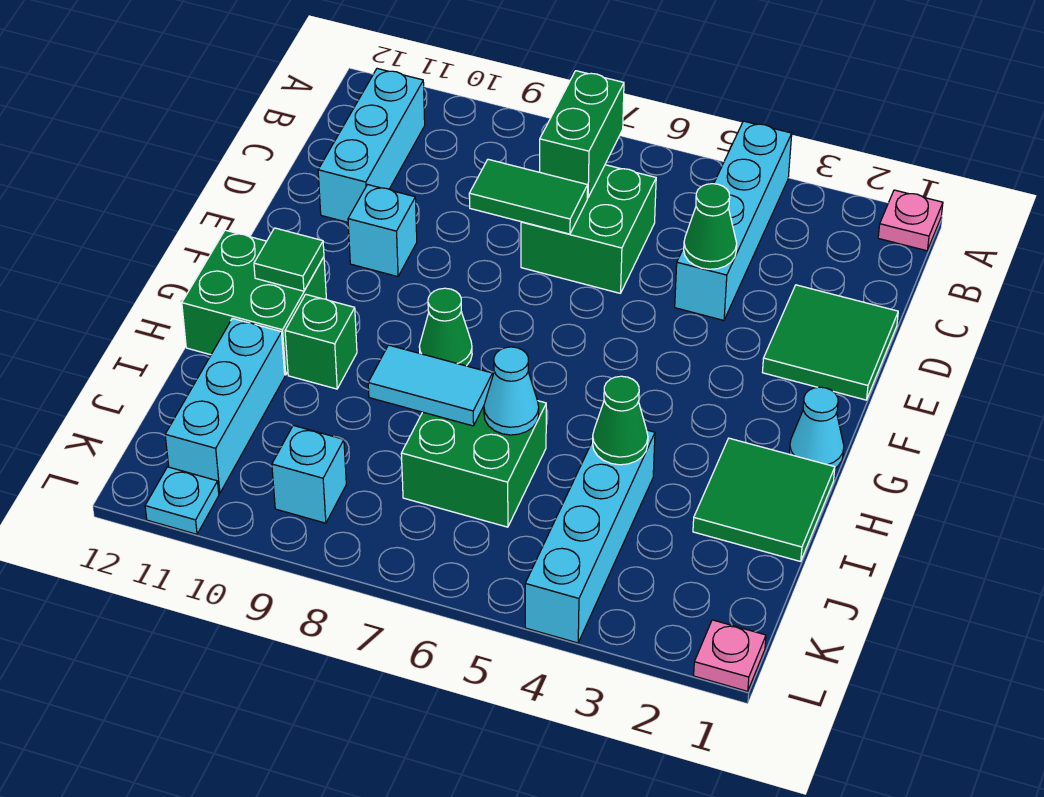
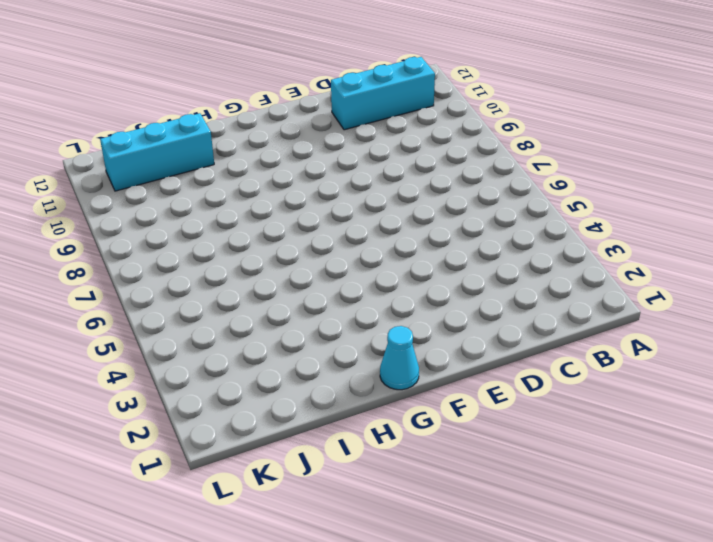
none -> pink plate A1 level 1
none -> cyan brick A4:D4 level 1
none -> green brick C6:D7 level 1

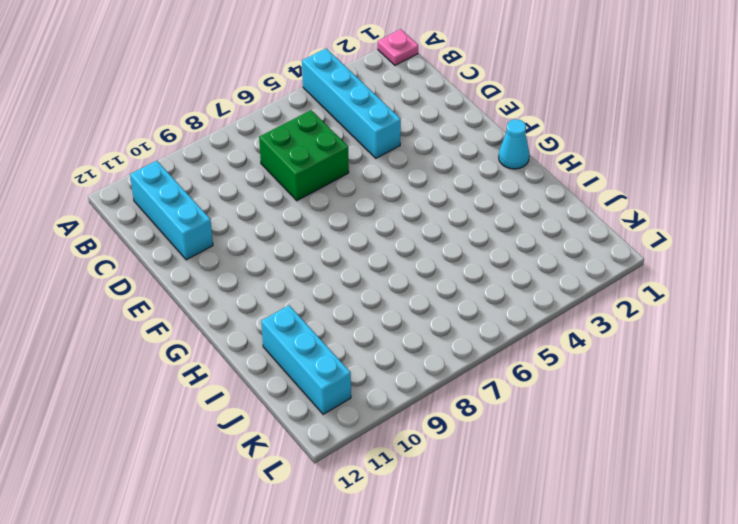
none -> green tile D1:E2 level 1
none -> cyan brick E10 level 1
none -> green cone G8 level 1

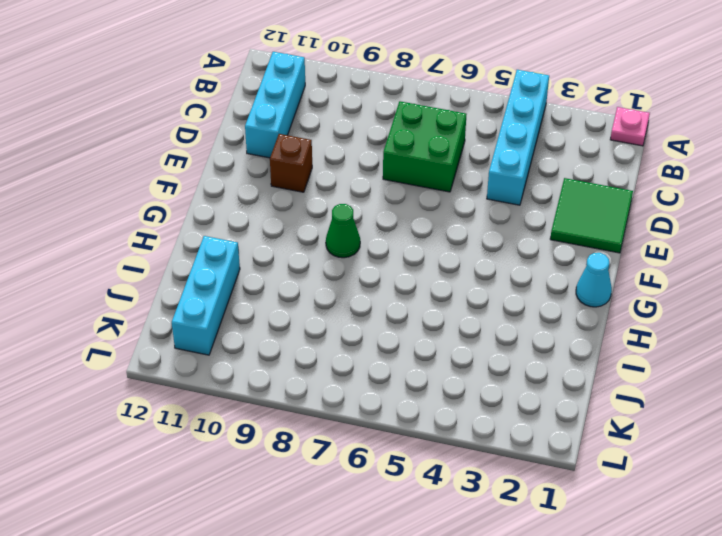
brown brick E10 level 1 -> cyan brick E10 level 1
none -> green brick G11:H12 level 1
none -> green tile H1:I2 level 1
none -> green brick H10 level 1

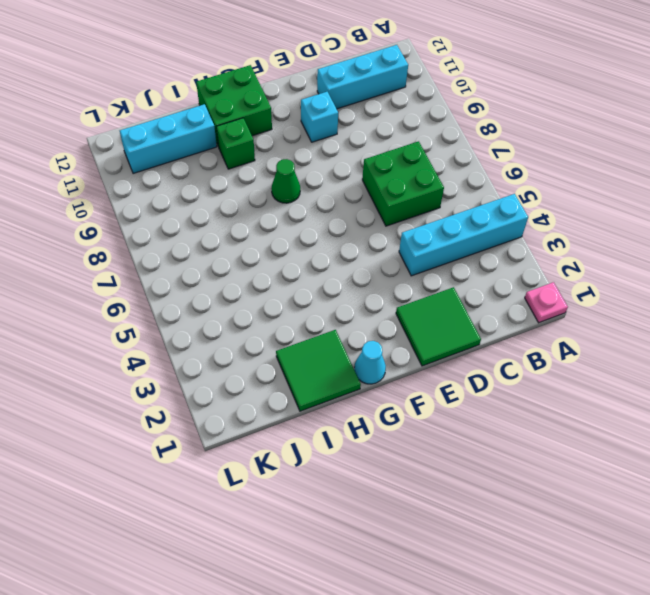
none -> cyan brick I4:L4 level 1
none -> green brick I6:J7 level 1
none -> cyan brick K9 level 1

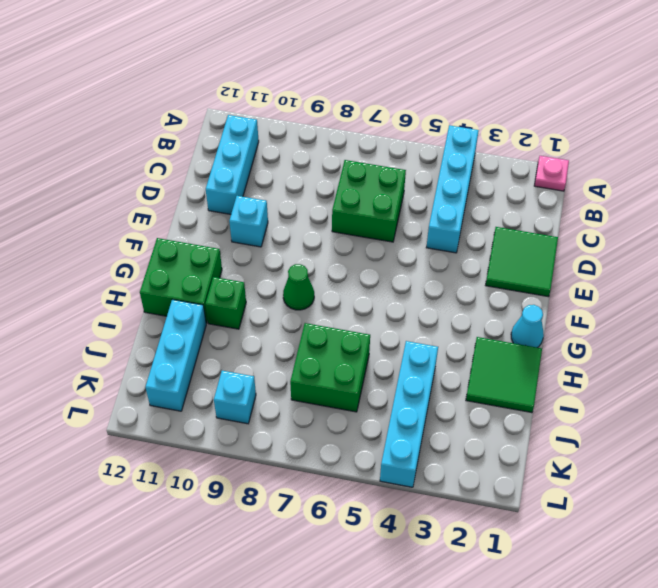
none -> pink plate L1 level 1
none -> cyan plate L11 level 1
none -> green brick B7:C7 level 2

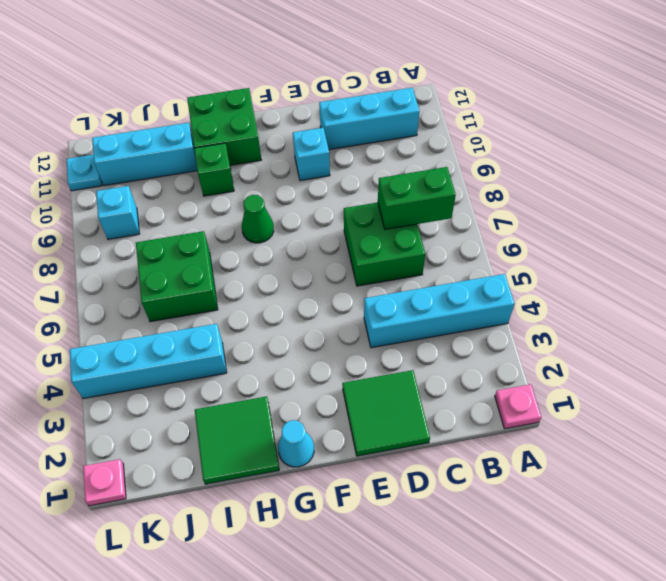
none -> green cone D4 level 2
none -> green tile D7:D8 level 2
none -> green tile G11 level 2

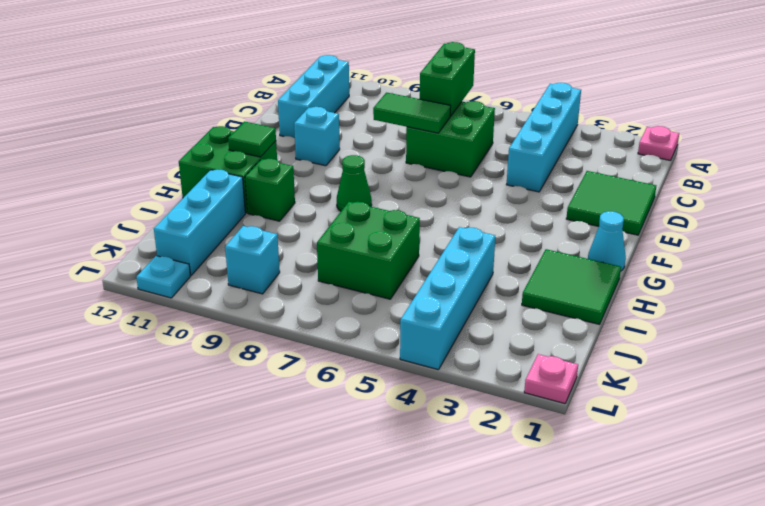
none -> green cone D4 level 2
none -> green cone I4 level 2
none -> cyan cone I6 level 2

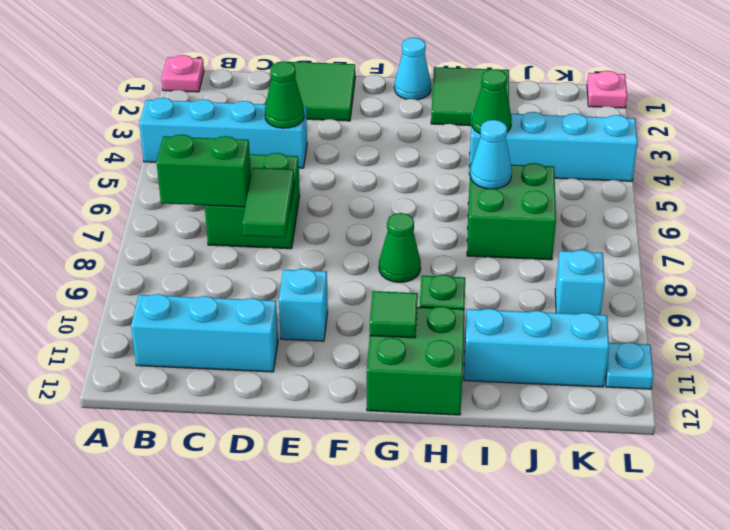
none -> cyan tile I7:I8 level 2

